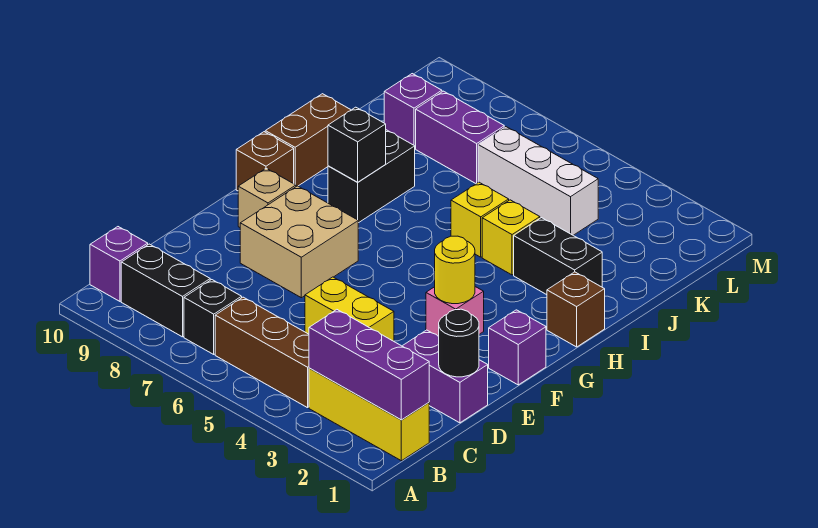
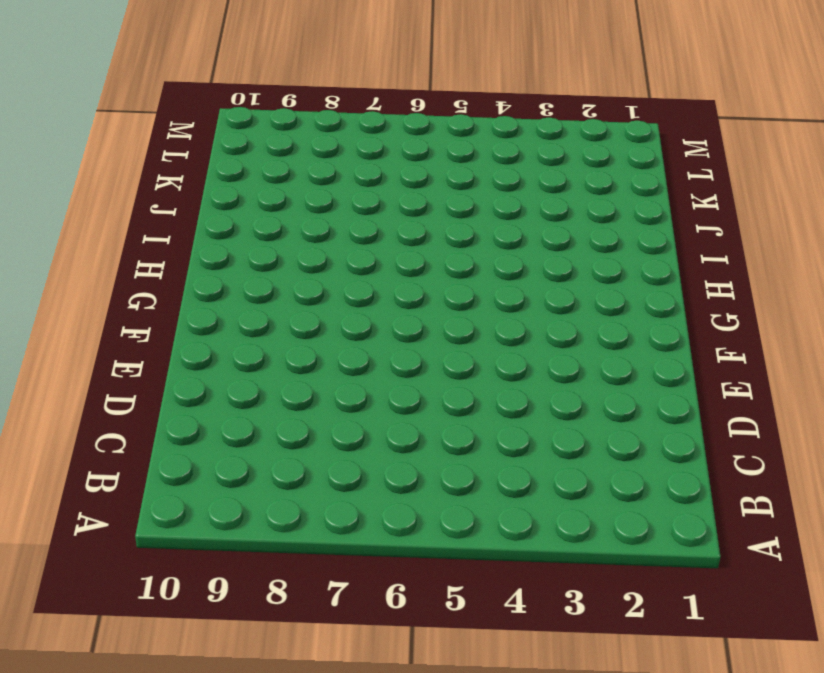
none -> yellow brick B1:B3 level 1
none -> brown brick B4:B6 level 1
none -> black brick B7 level 1

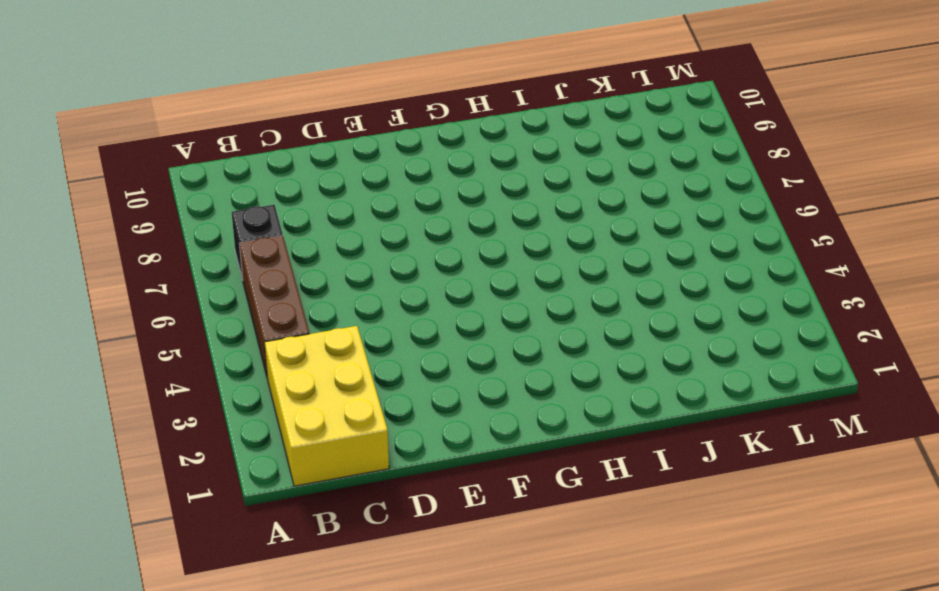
yellow brick B1:C3 level 1 -> yellow brick B1:B3 level 1
none -> black brick B8:B9 level 1
none -> purple brick B10 level 1
none -> purple brick D1:D2 level 1

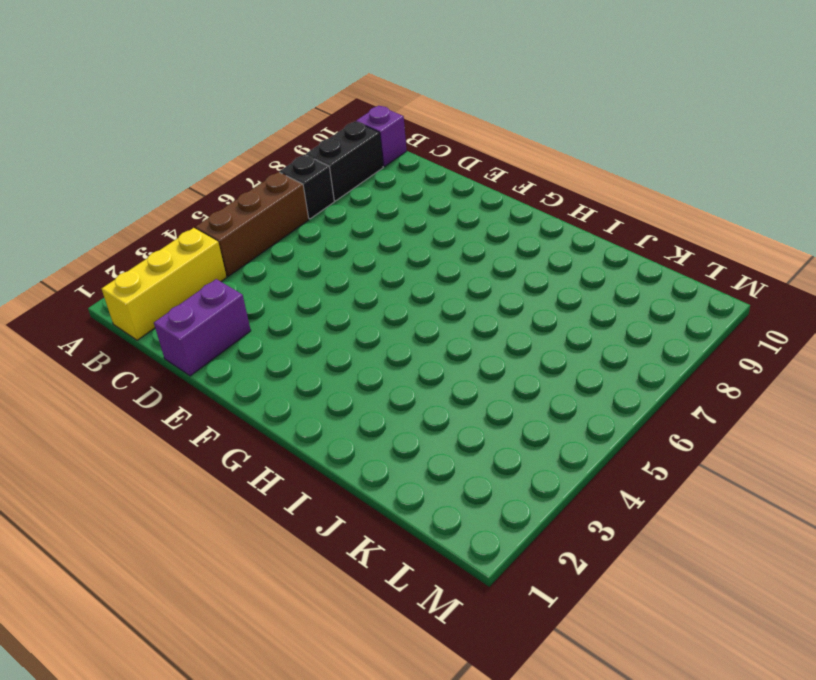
none -> yellow brick D4:D5 level 1
none -> tan brick E7:F8 level 1
none -> purple brick F1 level 1

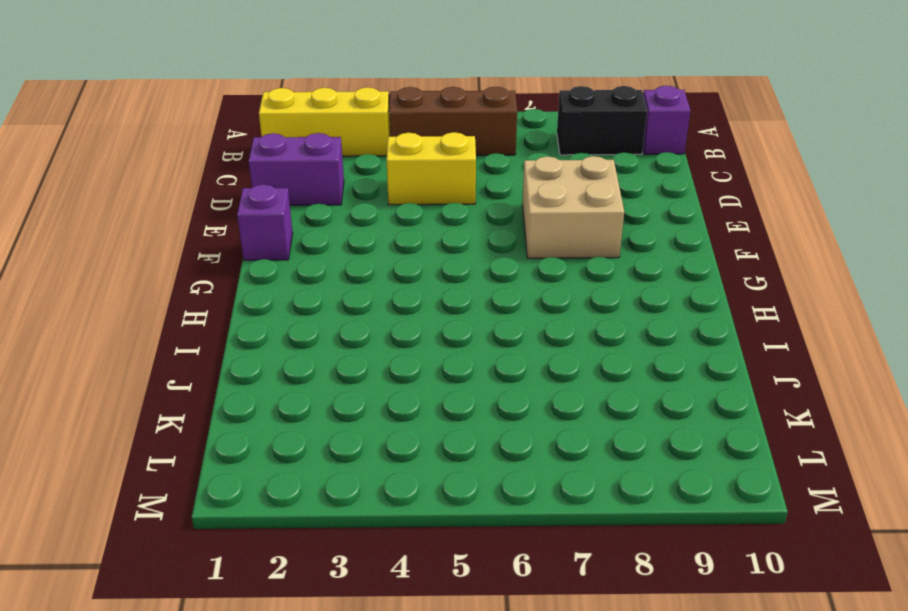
none -> black brick B7 level 1
none -> pink brick F3 level 1
none -> tan brick F9 level 1

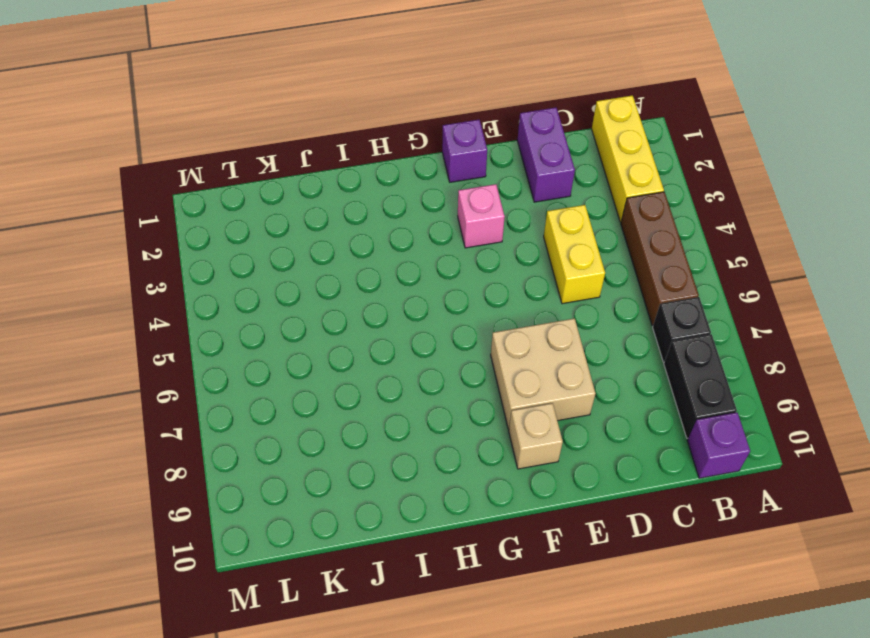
none -> brown brick G10 level 1
none -> brown brick H1 level 1
none -> black brick H8:I8 level 1

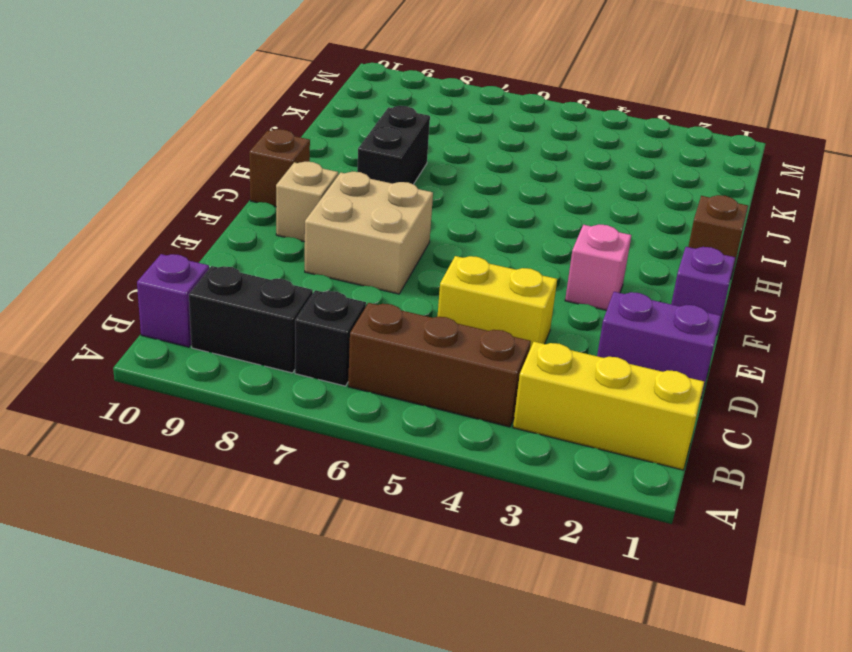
none -> brown brick H10:I10 level 1
none -> black brick I2:I3 level 1
none -> yellow brick I4 level 1

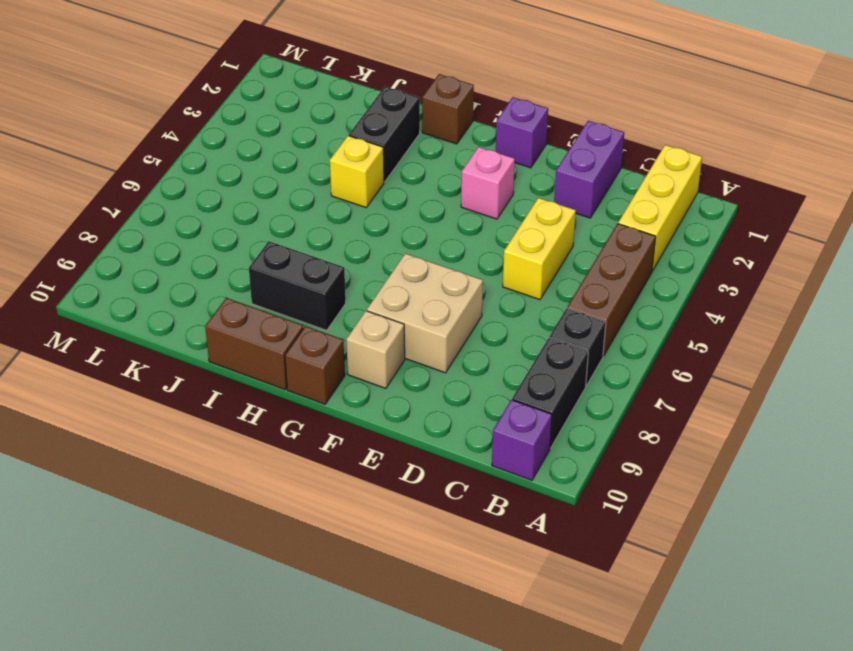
none -> yellow brick I5 level 1
none -> white brick K4:K6 level 1
none -> purple brick K7:K8 level 1

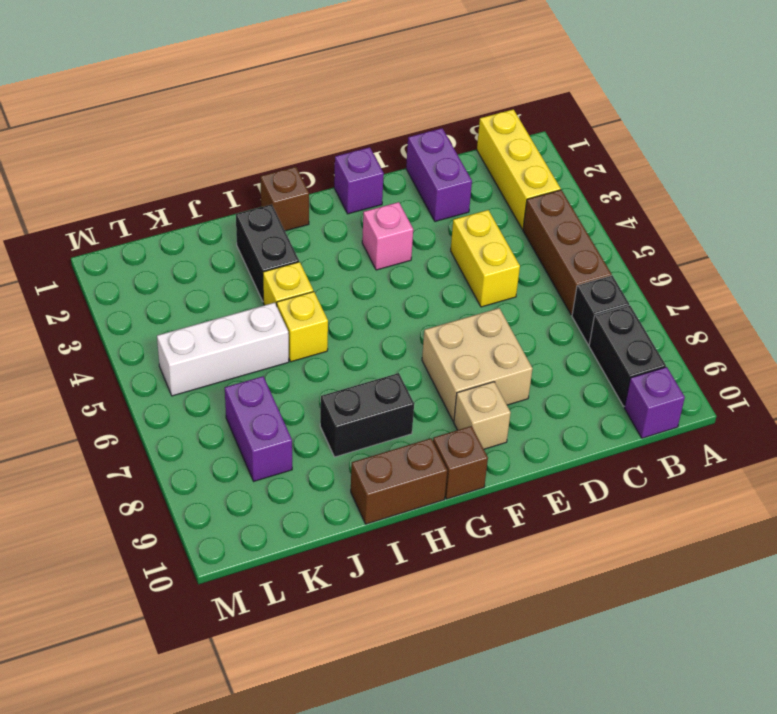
white brick J5:L5 level 1 -> white brick K4:K6 level 1
none -> purple brick K9 level 1
none -> purple brick B1:B3 level 2
none -> black round brick D1 level 2

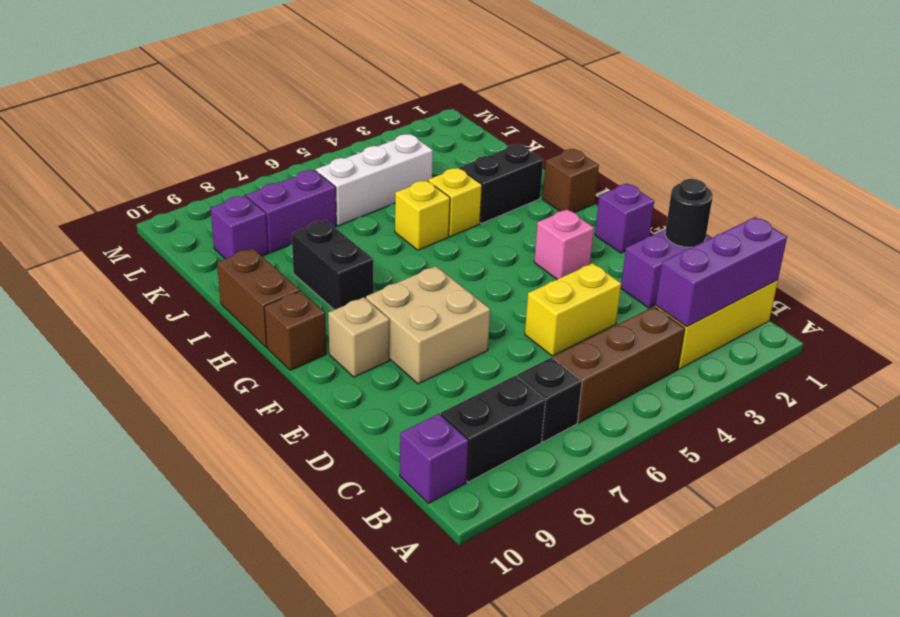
none -> yellow round brick F3 level 2
none -> black brick H8 level 2

